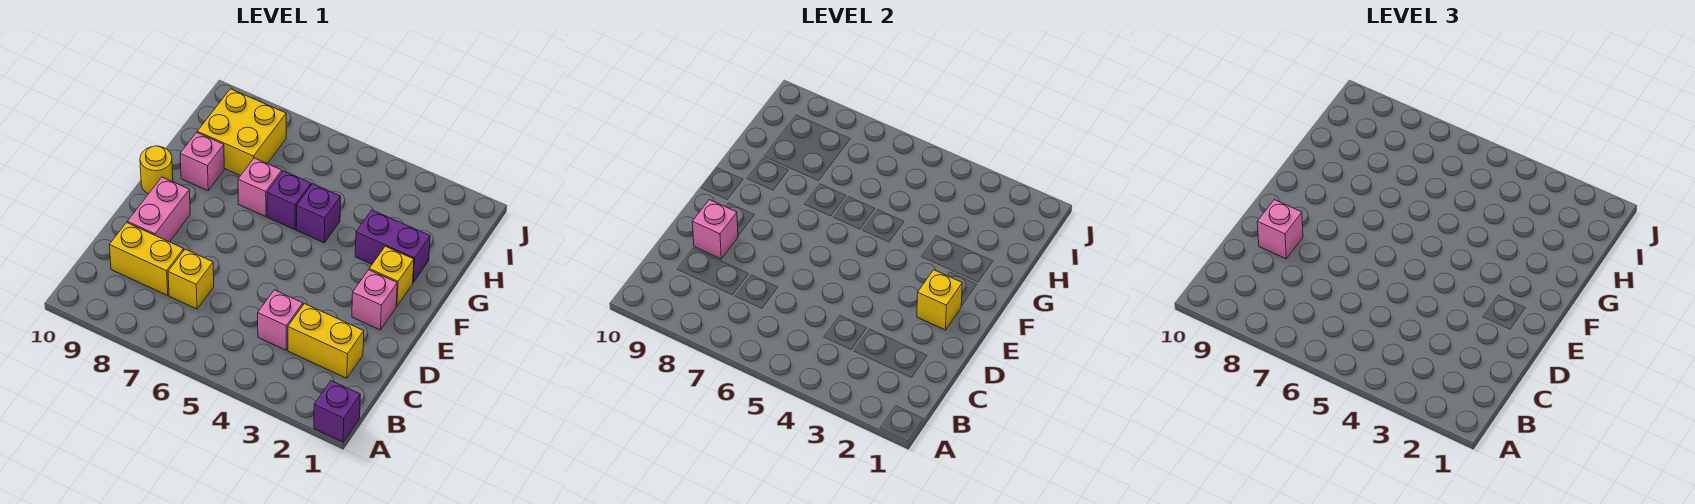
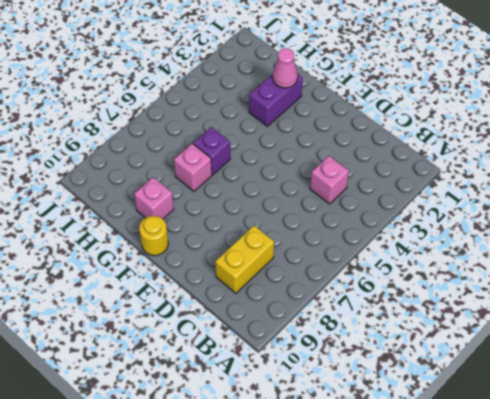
pink cone G2 level 2 -> none
none -> purple brick A1 level 1
none -> yellow brick C2:C3 level 1
none -> yellow brick C7 level 1

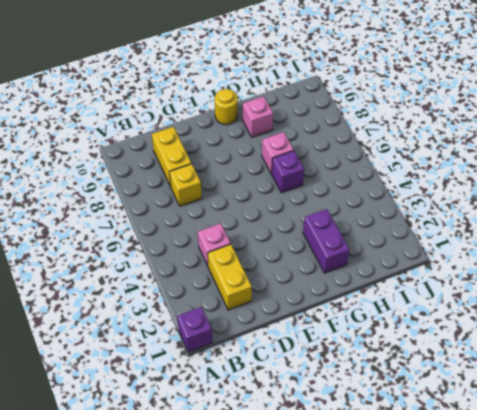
none -> pink brick D9:E9 level 1
none -> pink brick E2 level 1
none -> yellow brick F2 level 1

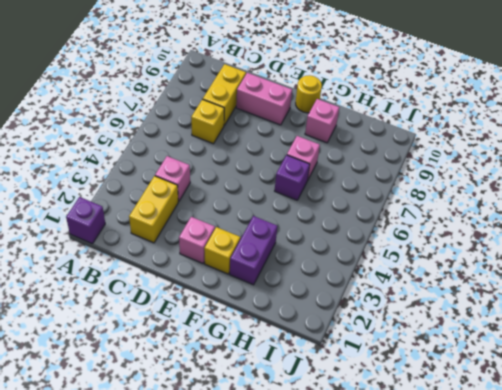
none -> purple brick G5 level 1
none -> yellow brick H8:I9 level 1
none -> pink brick D9 level 2

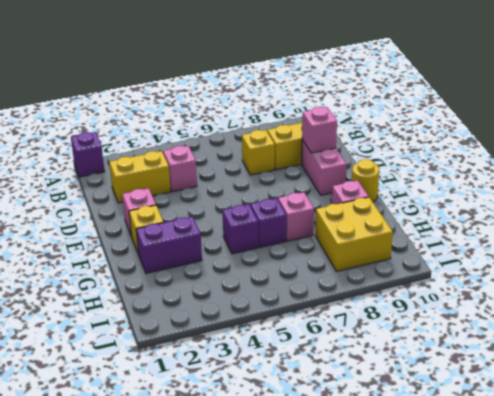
none -> yellow brick E2 level 2
none -> pink brick D9 level 3

